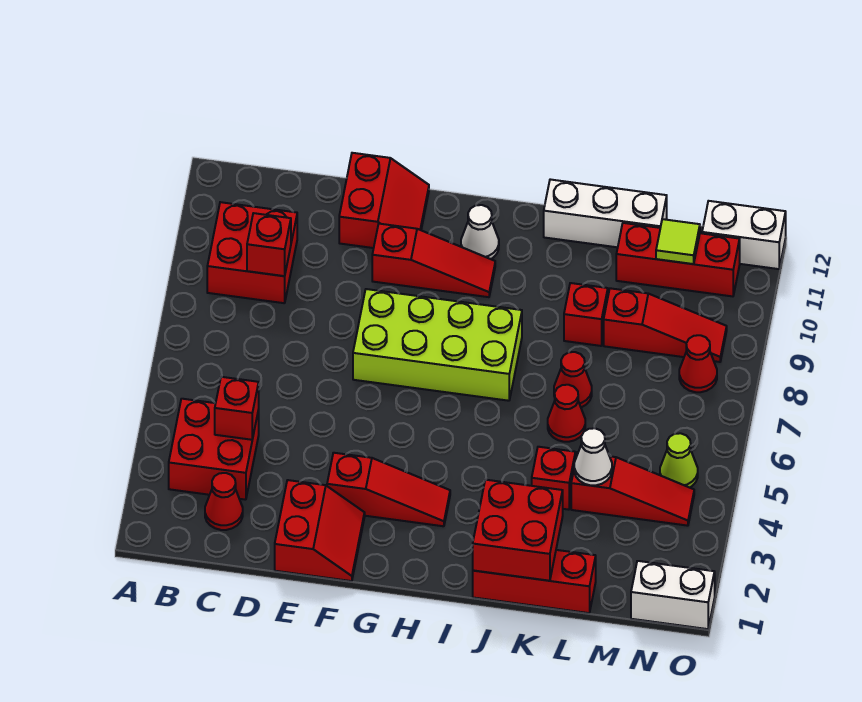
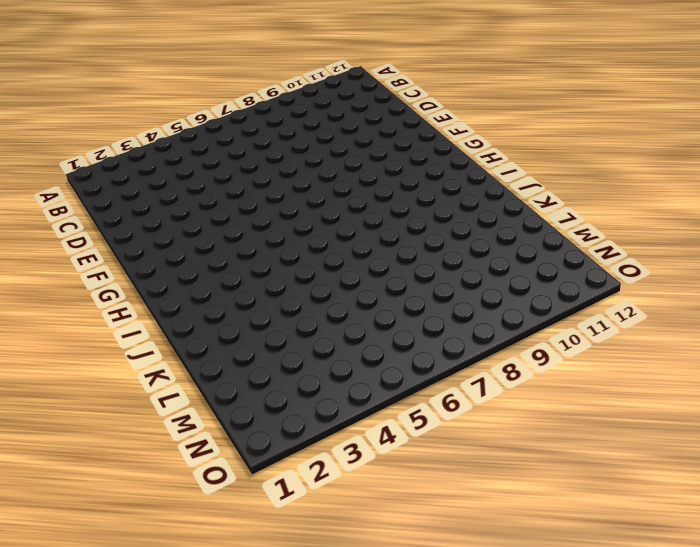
none -> red brick B3:C4 level 1
none -> red brick B9:C10 level 1
none -> red cone C2 level 1

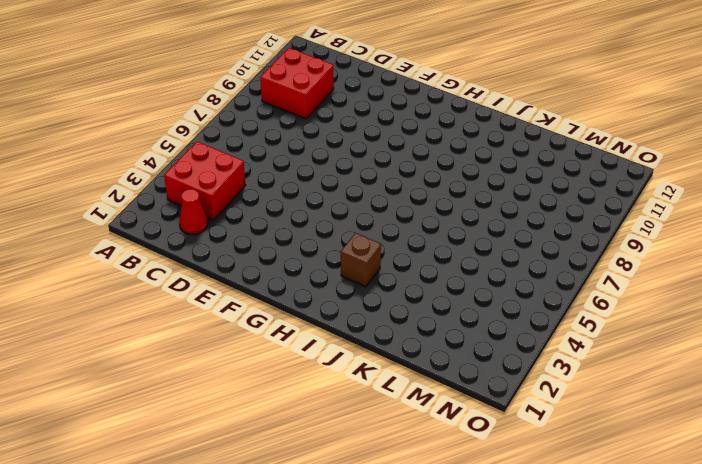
brown brick I3 level 1 -> none
none -> red slope E1:F2 level 1 top E
none -> red slope E11:F12 level 1 top E
none -> red slope F3:H3 level 1 top F

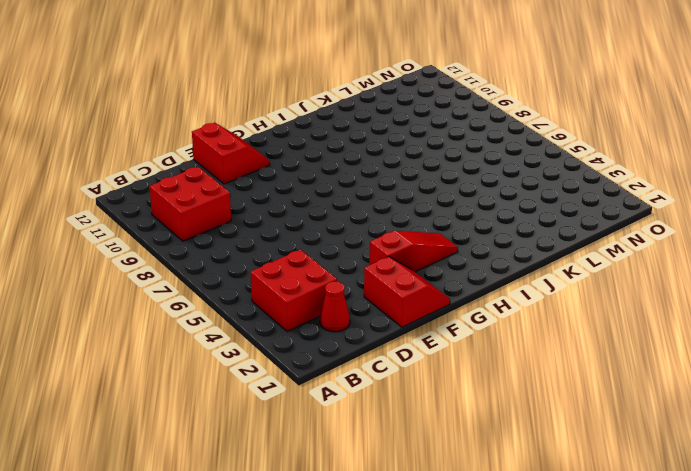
none -> lime brick F7:I8 level 1
none -> red slope F10:H10 level 1 top F
none -> white cone H11 level 1

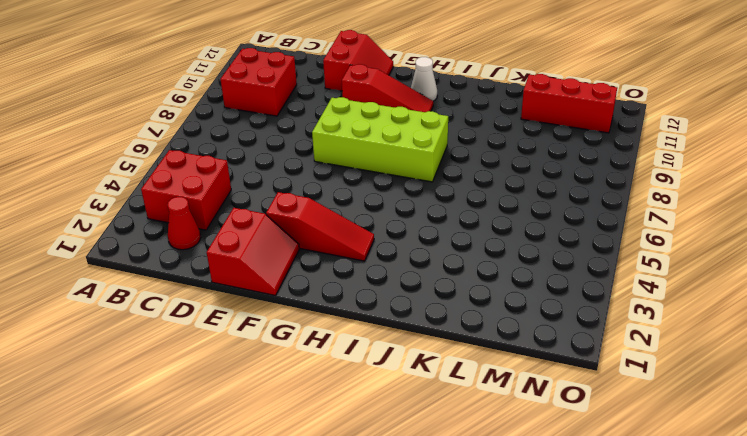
none -> red brick J1:L1 level 1
none -> white brick J12:L12 level 1
none -> red brick K4 level 1

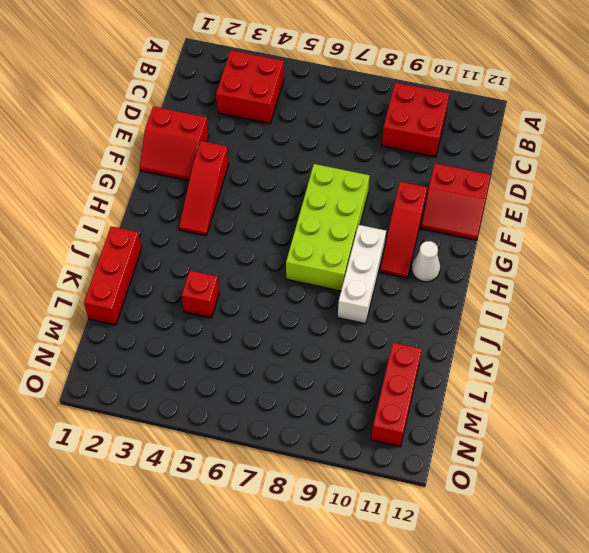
white brick H9:J9 level 1 -> white brick J12:L12 level 1
none -> red cone C2 level 1
none -> red cone K6 level 1
none -> red cone K7 level 1

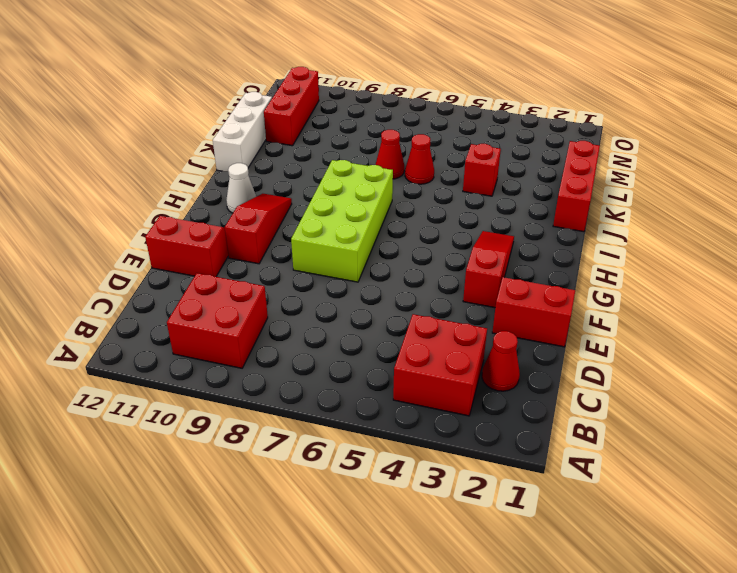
none -> red brick K9 level 1
none -> red slope L4:N4 level 1 top L
none -> red slope L9:N9 level 1 top L

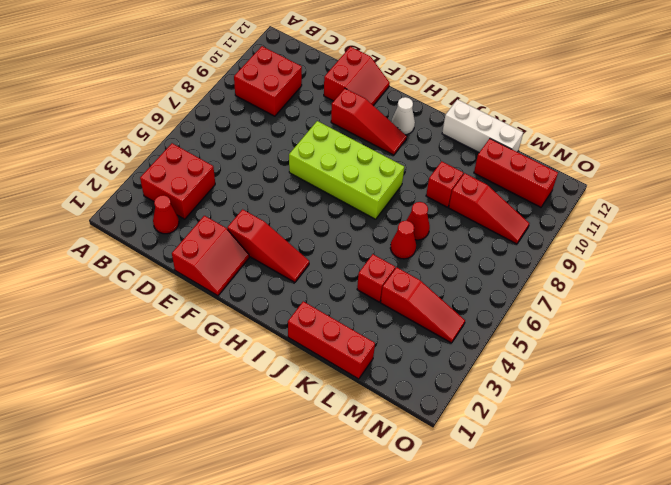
none -> white brick N1:O1 level 1
none -> lime cone N5 level 1
none -> red cone N8 level 1

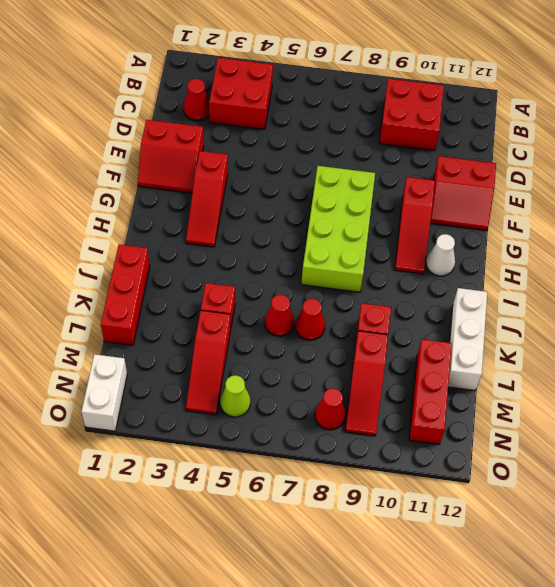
none -> white brick N12:O12 level 1
none -> red brick C4 level 2
none -> red brick C9 level 2

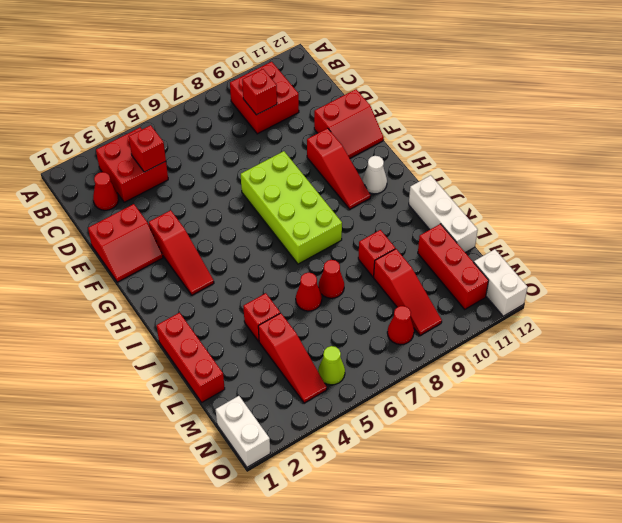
none -> red brick J1:K2 level 2
none -> white cone L4 level 2
none -> lime tile M11 level 2

